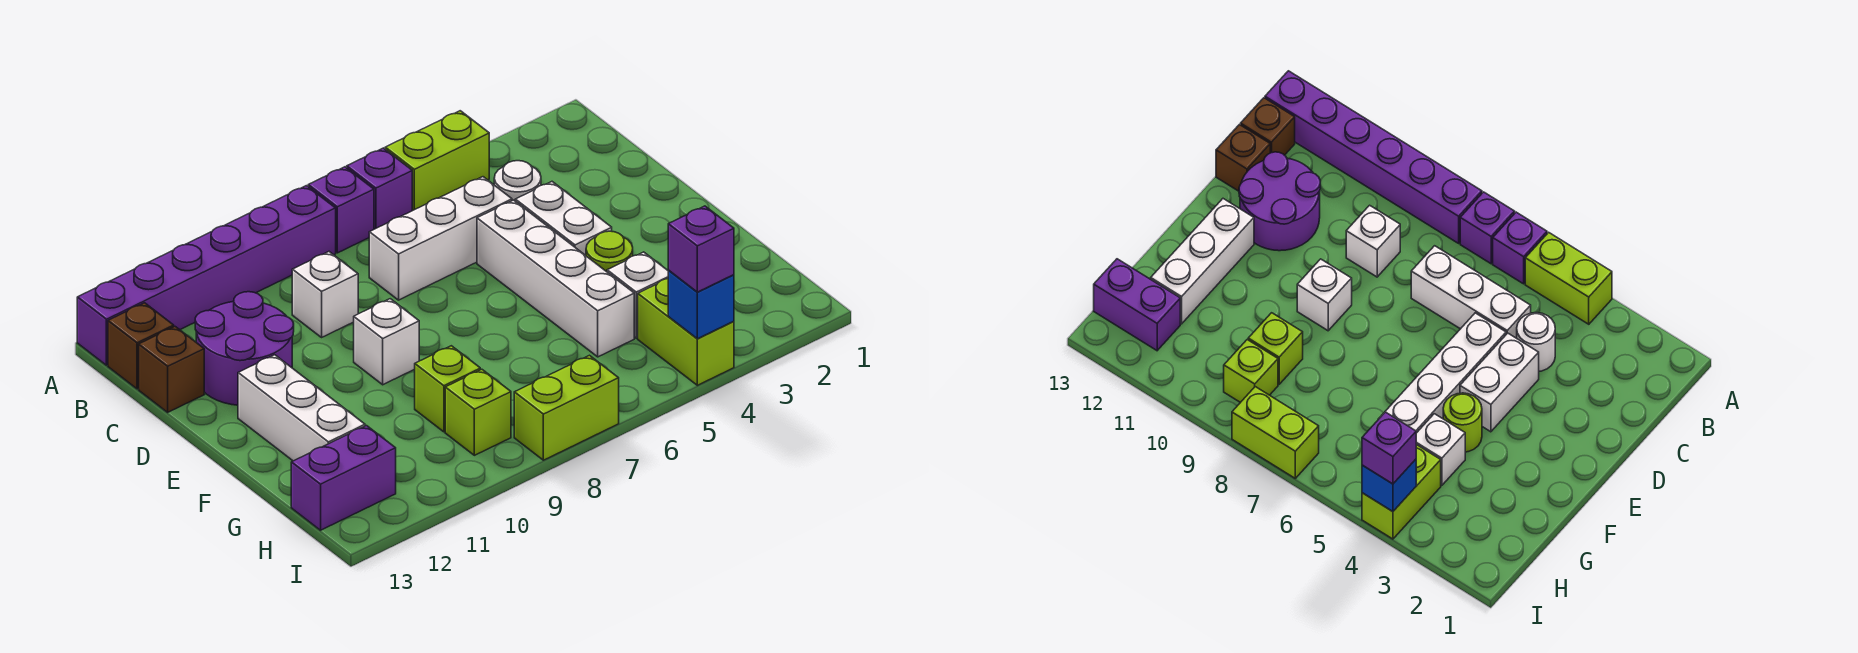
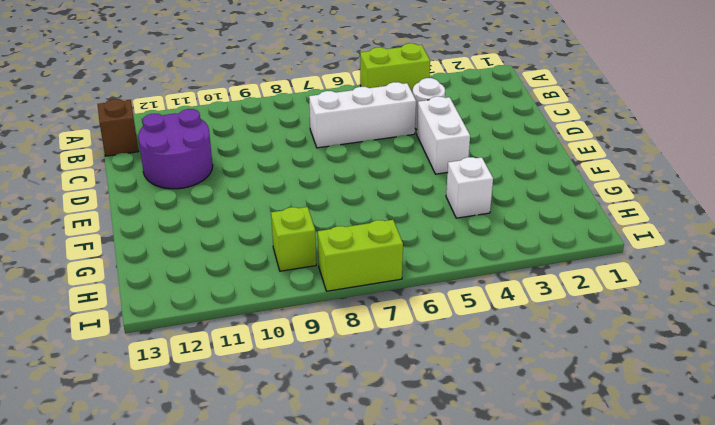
none -> purple brick A6 level 1
none -> purple brick A7 level 1
none -> purple brick A8:A13 level 1

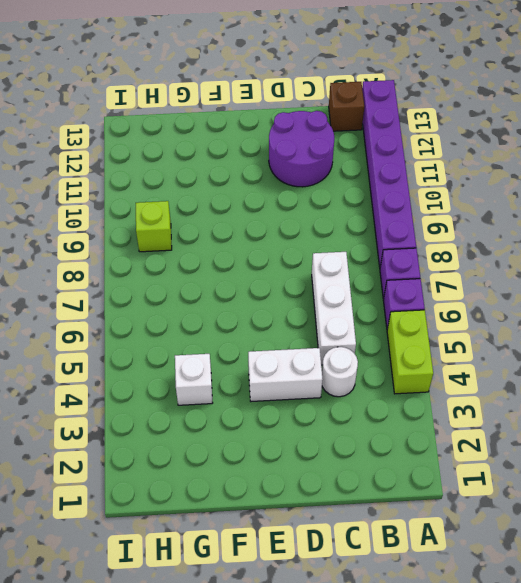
none -> white brick C9 level 1
none -> brown brick C13 level 1
none -> white brick D5:G5 level 1

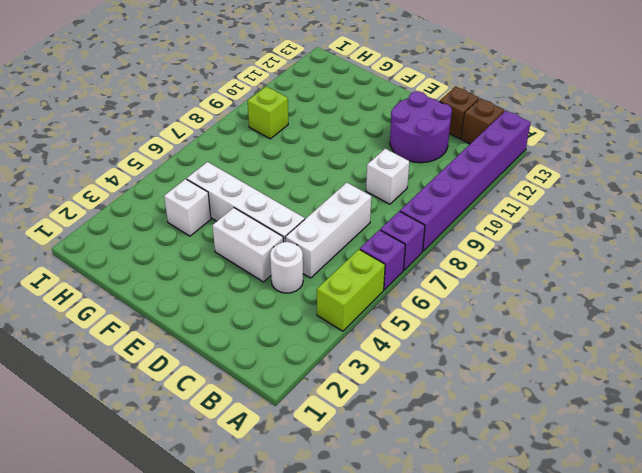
none -> white brick E9 level 1
none -> white brick E12:G12 level 1
none -> lime round brick F4 level 1

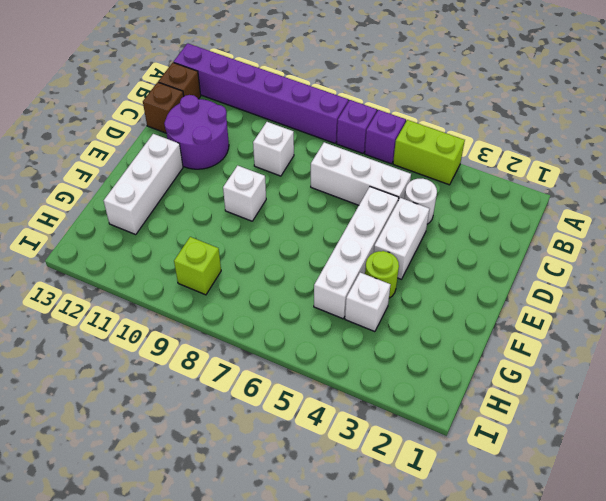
none -> lime brick G9 level 1
none -> lime brick H4:I4 level 1
none -> purple brick H12:H13 level 1

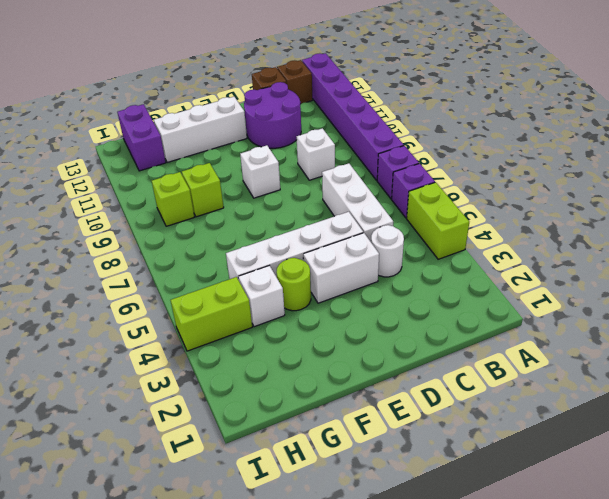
none -> lime brick I7:I8 level 1
none -> blue brick I4 level 2
none -> purple brick I4 level 3

